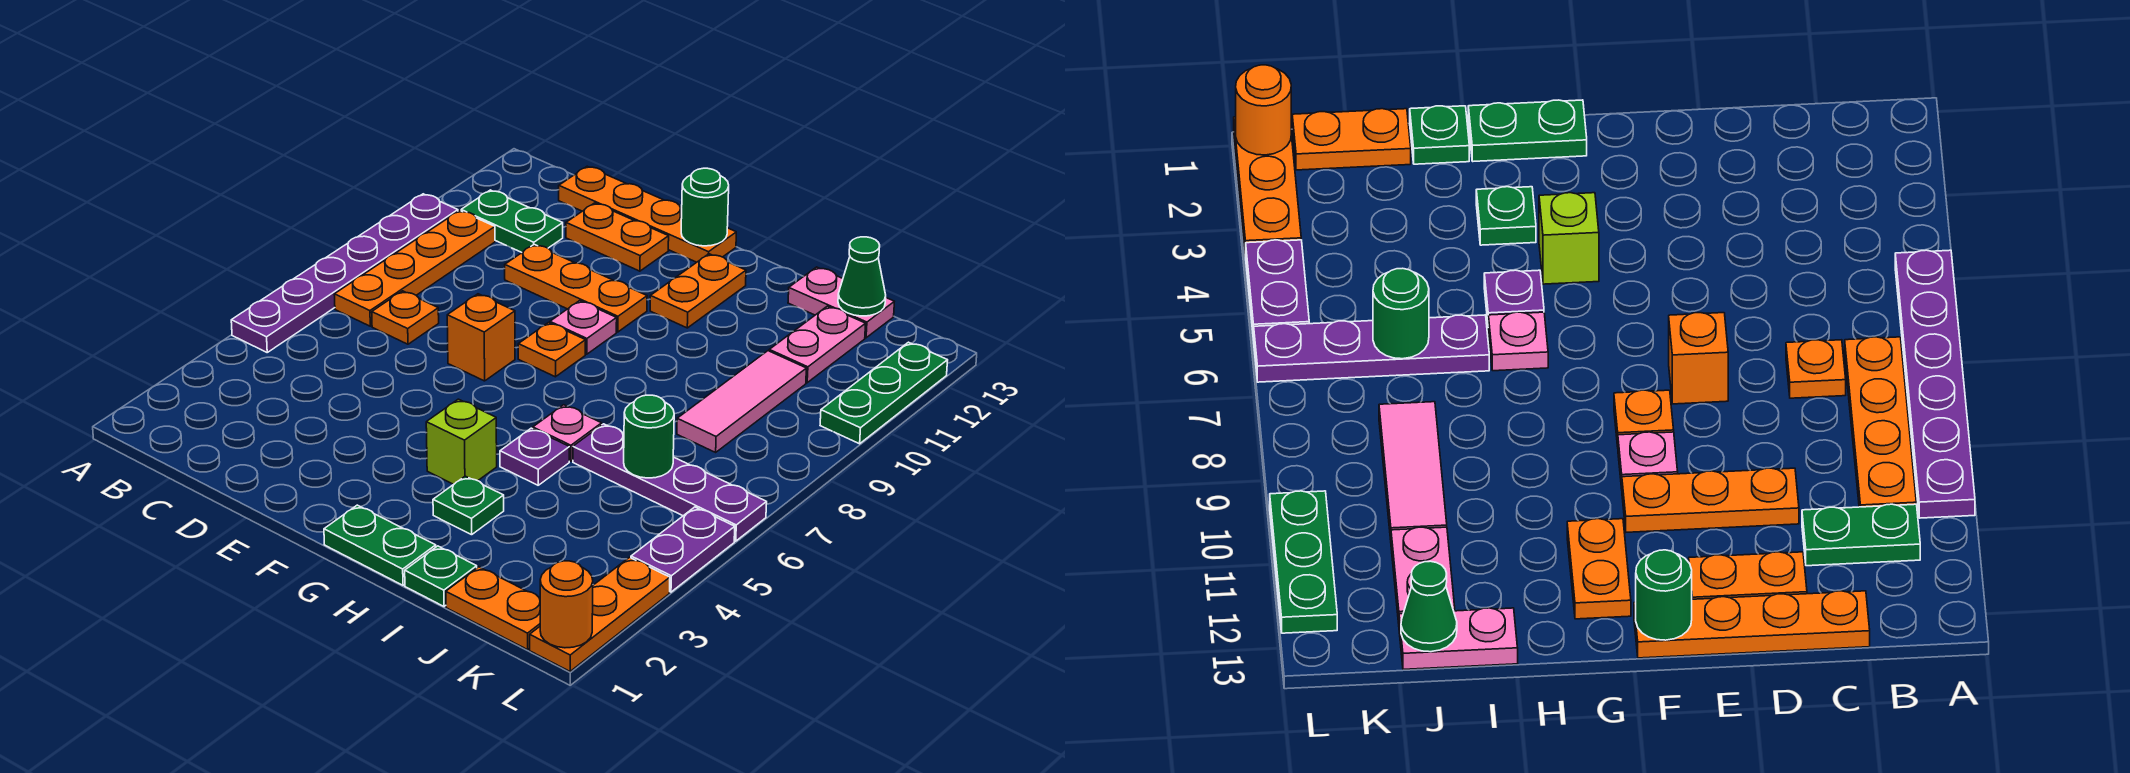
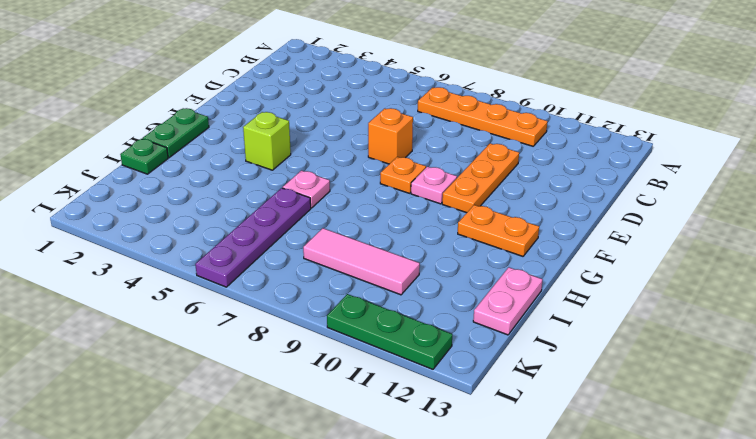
none -> purple plate A5:A10 level 1
none -> green plate B11:C11 level 1
none -> orange plate C7 level 1

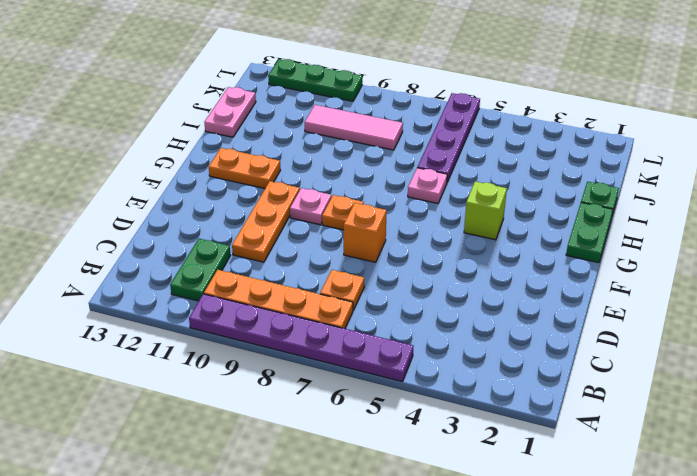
none -> orange plate C13:F13 level 1
none -> orange plate D12:E12 level 1
none -> green plate H3 level 1

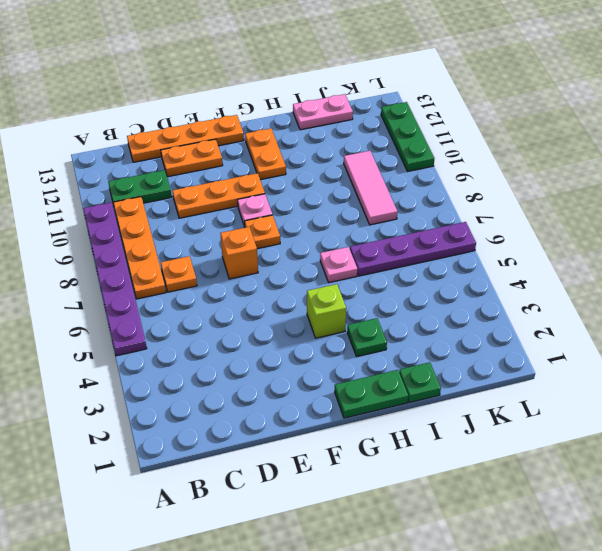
none -> purple plate H5 level 1
none -> orange plate J1:K1 level 1
none -> pink plate J11:J12 level 1

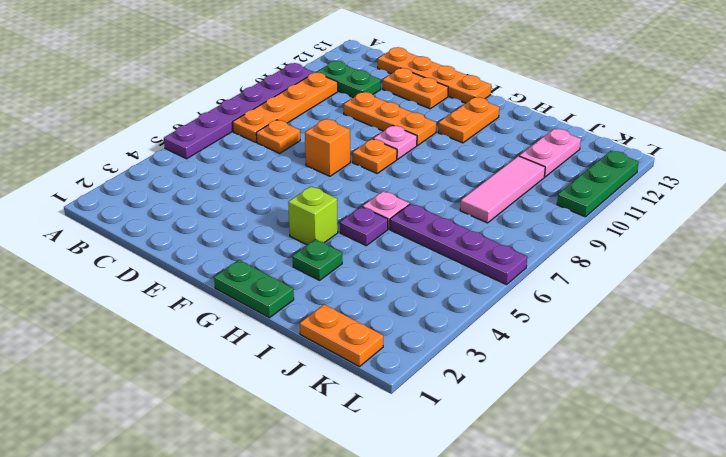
none -> green plate I1 level 1
none -> pink plate I13:J13 level 1
none -> orange plate L1:L3 level 1

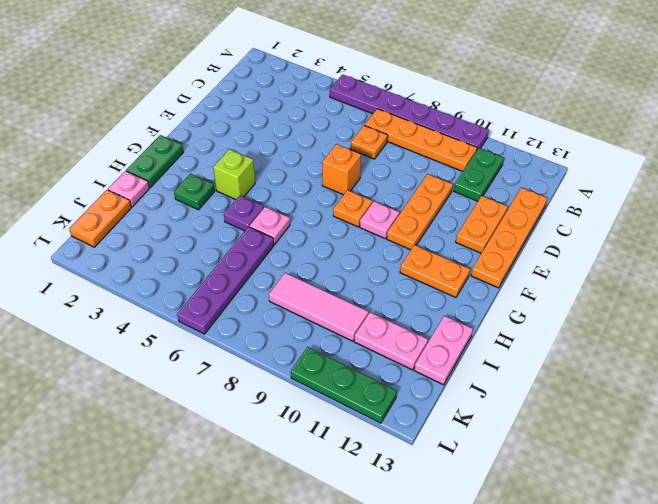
pink plate I1 level 1 -> green plate I1 level 1
none -> orange plate L1:L3 level 1
none -> purple plate L4:L5 level 1
none -> green round brick F13 level 2

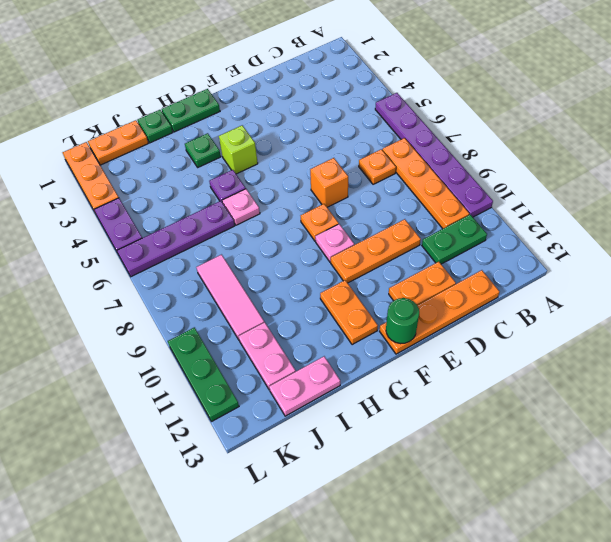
none -> green round brick J6 level 2
none -> green cone J13 level 2
none -> orange round brick L1 level 2

